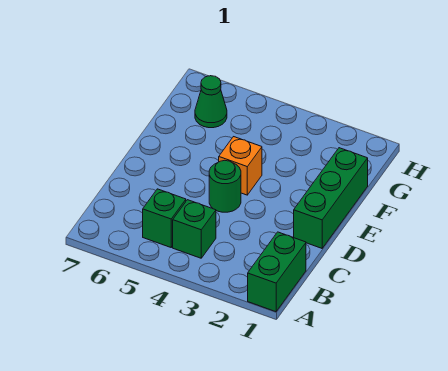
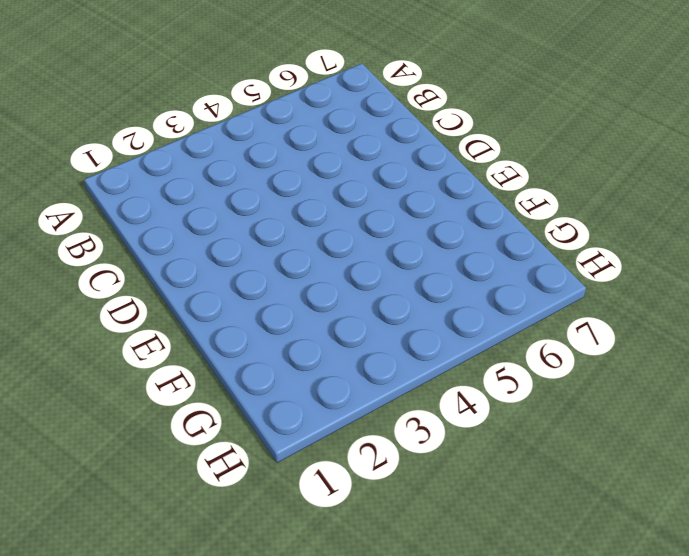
none -> green brick A1:B1 level 1
none -> green brick B4 level 1

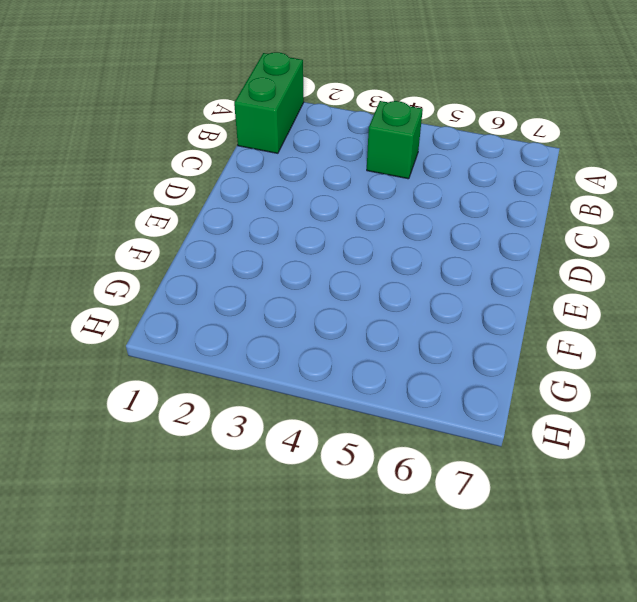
none -> green brick B5 level 1
none -> green brick D1:F1 level 1

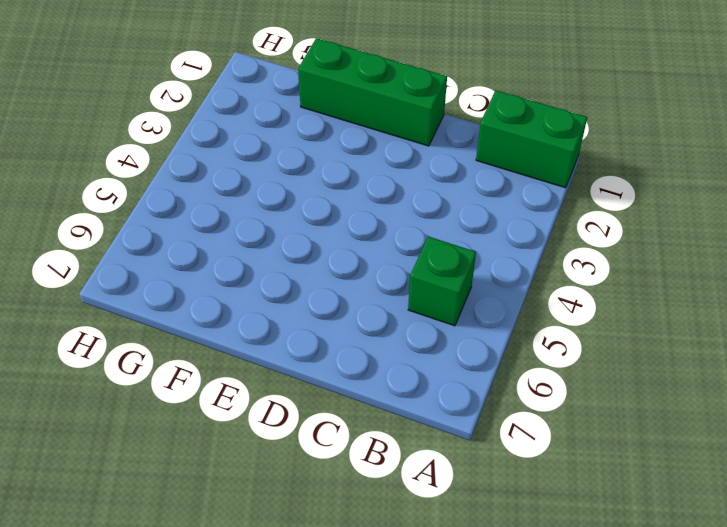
none -> green brick B4 level 1
none -> green round brick D4 level 1

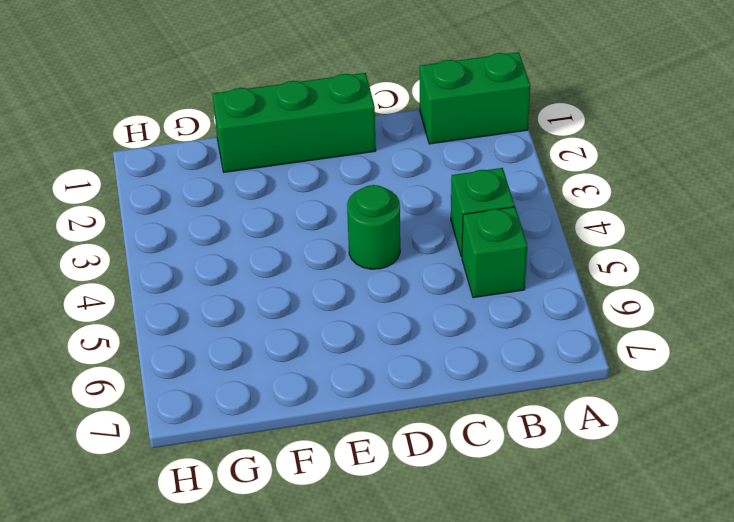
none -> orange brick E4 level 1
none -> green cone G6 level 1

